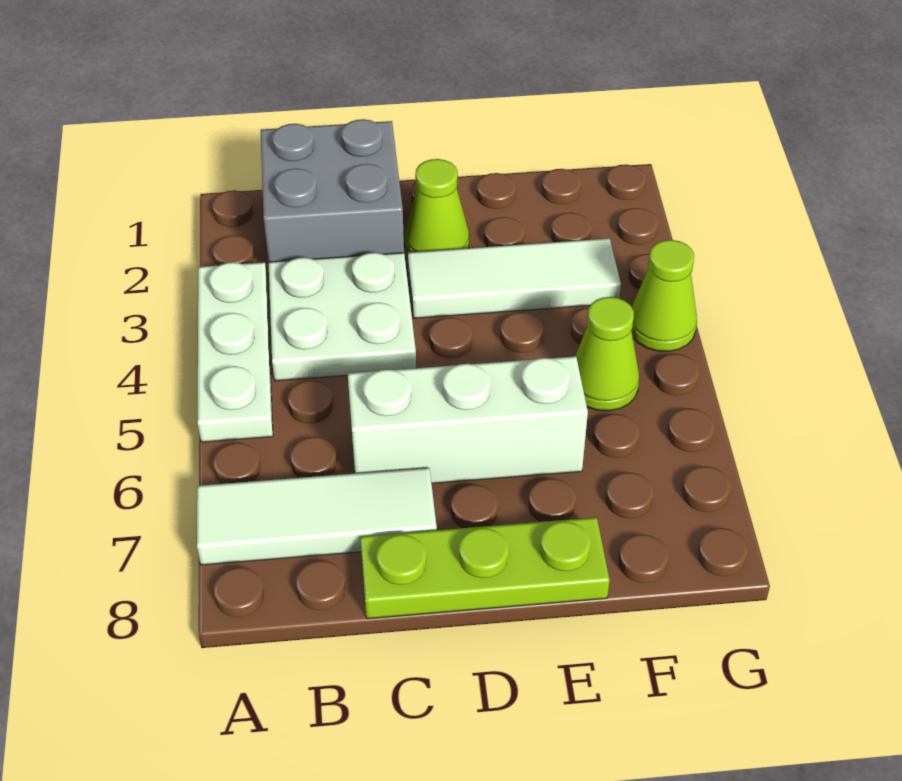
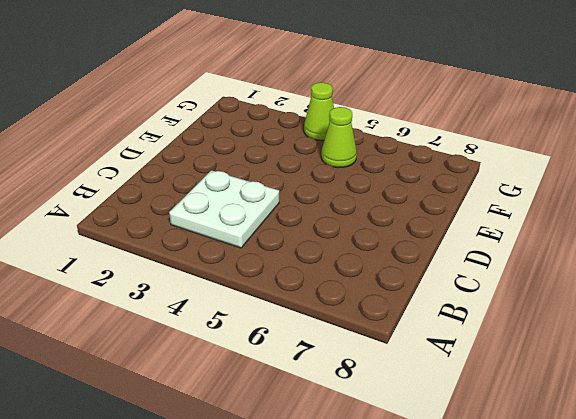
none -> white plate A3:A5 level 1
none -> white tile A7:C7 level 1

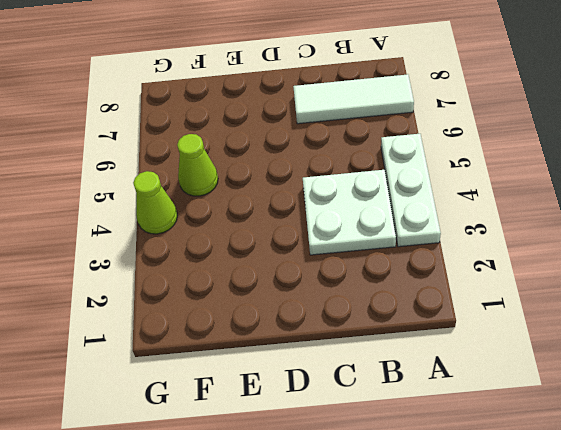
none -> grey brick B1:C2 level 1
none -> white brick C6:E6 level 1

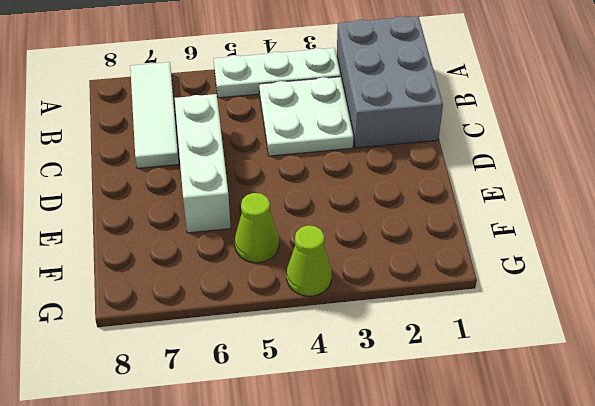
grey brick A1:C2 level 1 -> grey brick B1:C2 level 1
none -> lime plate C8:E8 level 1
none -> lime cone D2 level 1

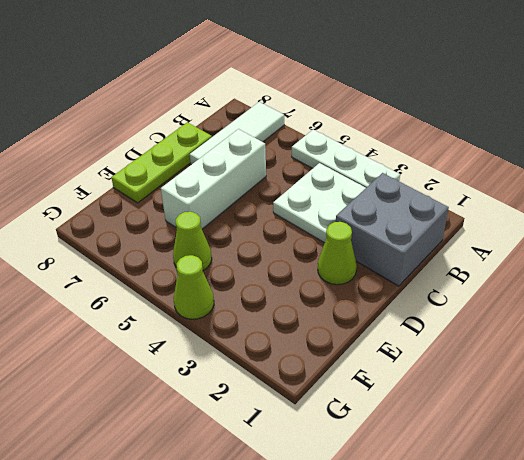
none -> white tile D3:F3 level 1

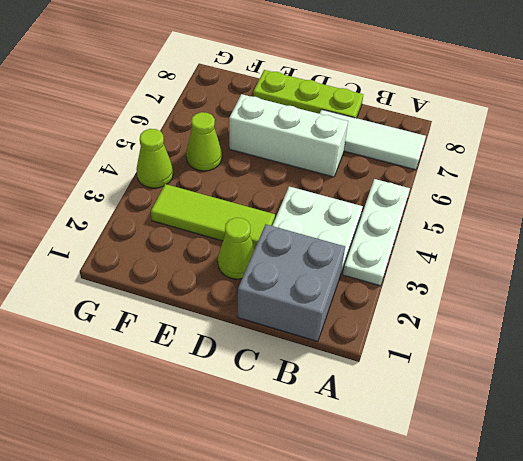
lime tile D3:F3 level 1 -> white tile D3:F3 level 1

